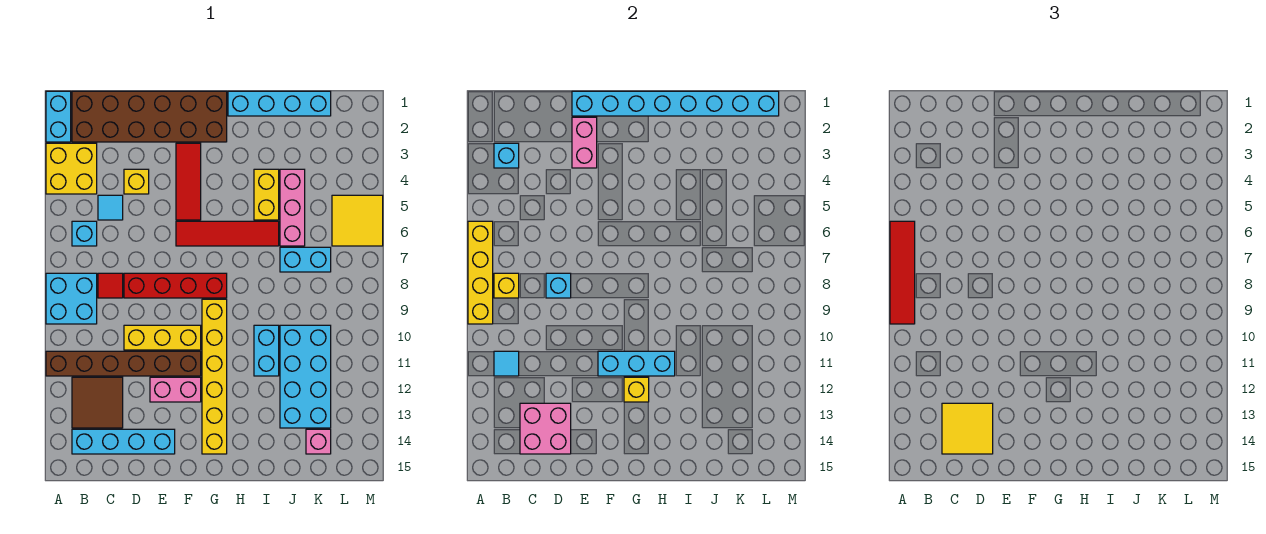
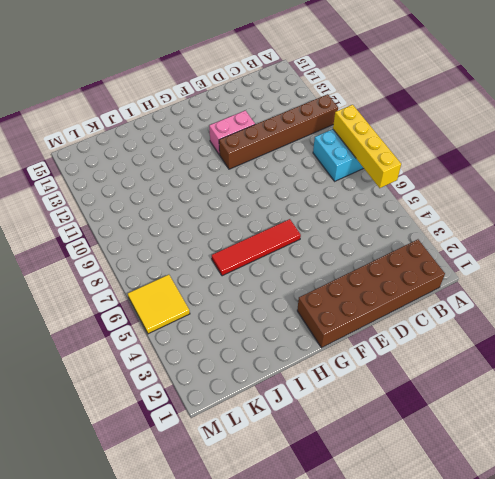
none -> cyan brick A1:A2 level 1
none -> yellow brick A3:B4 level 1
none -> cyan brick B6 level 1
none -> brown tile B12:C13 level 1

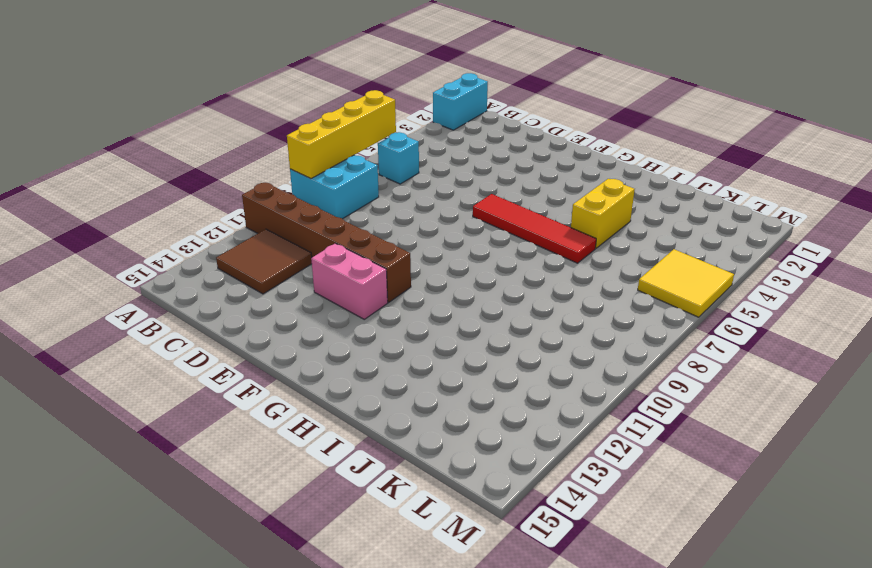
none -> yellow brick A3:B4 level 1
none -> brown brick B1:G2 level 1
none -> cyan brick B14:E14 level 1
none -> cyan tile C5 level 1

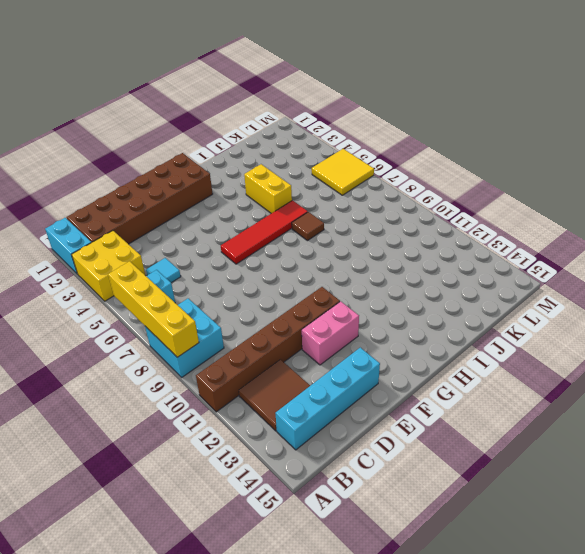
brown tile I7 level 1 -> none
none -> red tile C8 level 1
none -> yellow brick D4 level 1
none -> red brick D8:G8 level 1
none -> yellow brick D10:F10 level 1

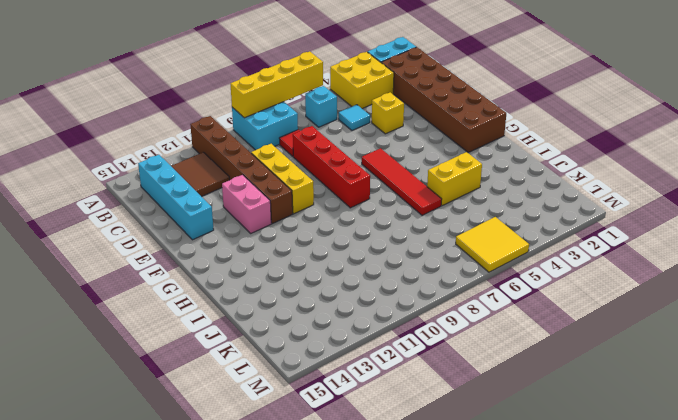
none -> red tile F3:F5 level 1
none -> yellow brick G9:G14 level 1
none -> cyan brick H1:K1 level 1
none -> cyan brick I10:I11 level 1

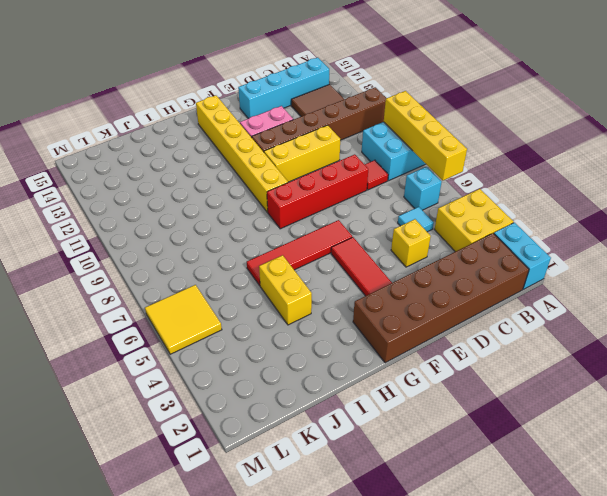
none -> cyan brick H1:K1 level 1
none -> cyan brick I10:I11 level 1
none -> pink brick J4:J6 level 1
none -> cyan brick J7:K7 level 1

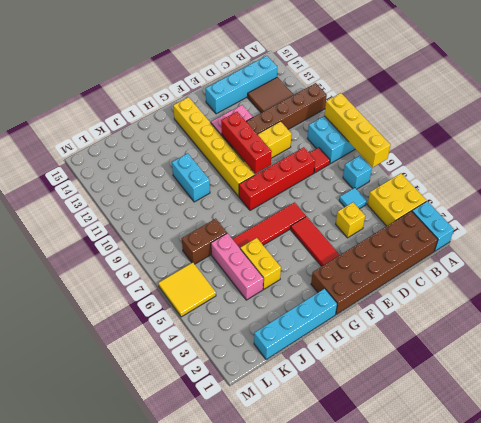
red brick F9:F11 level 2 -> cyan brick F11:H11 level 2
brown brick J7:K7 level 1 -> cyan brick J7:K7 level 1
none -> cyan brick J10:K13 level 1
none -> pink brick K14 level 1
none -> cyan brick B3 level 2
none -> yellow brick B8 level 2

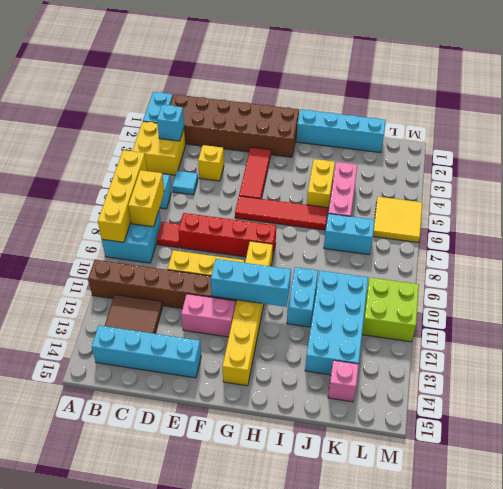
yellow brick B7:B8 level 2 -> yellow brick B8 level 2
lime brick L10:M11 level 1 -> none
none -> cyan tile B11 level 2
none -> pink brick C13:D14 level 2
none -> cyan brick D8 level 2
none -> cyan brick E1:L1 level 2

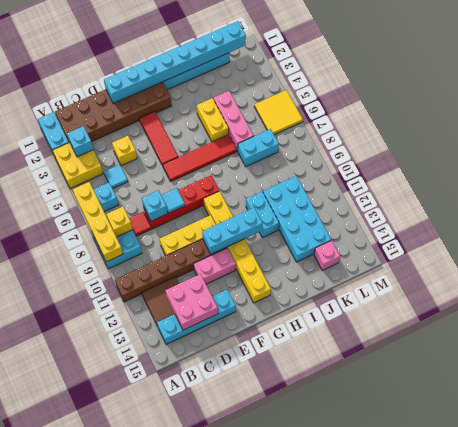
cyan tile E8 level 2 -> cyan tile B11 level 2
none -> pink brick E2:E3 level 2
none -> yellow brick G12 level 2
none -> red tile A6:A9 level 3
none -> yellow tile C13:D14 level 3

